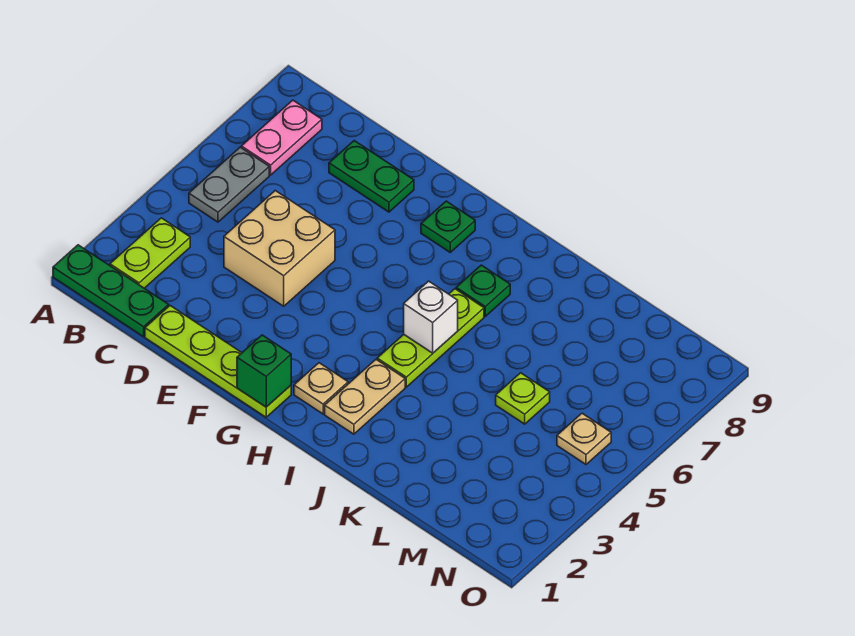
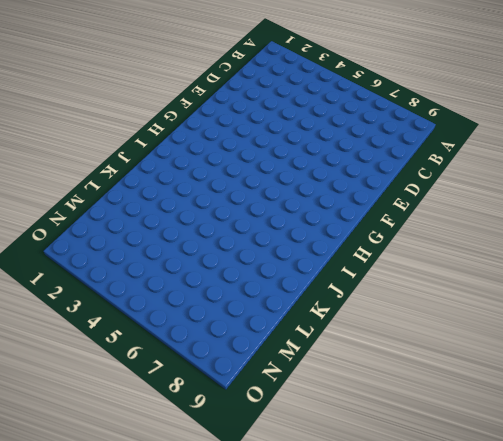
none -> green plate A1:C1 level 1
none -> lime plate B2:B3 level 1
none -> grey plate B5:B6 level 1

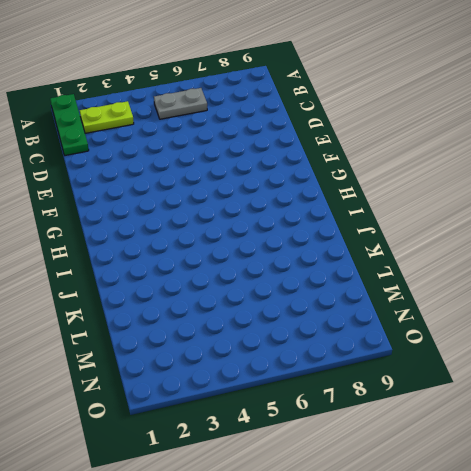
none -> pink plate B7:B8 level 1
none -> lime plate D1:G1 level 1
none -> tan brick D4:E5 level 1

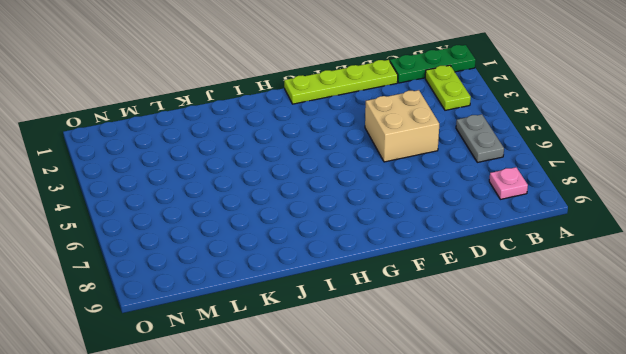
pink plate B8 level 1 -> pink plate B7:B8 level 1
none -> green plate D8:E8 level 1
none -> green plate G8 level 1
none -> tan plate H2 level 1

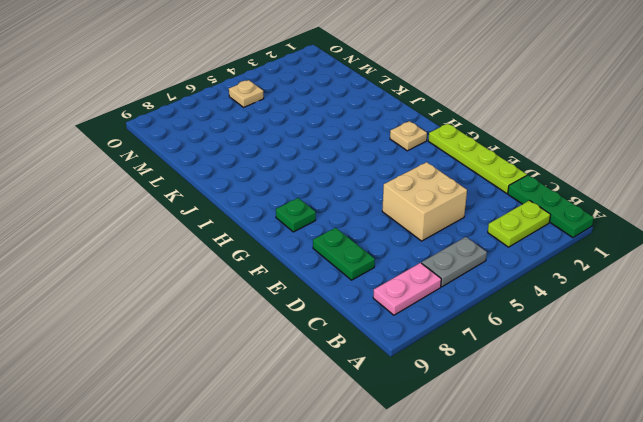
none -> tan plate I2:I3 level 1
none -> lime plate I4:I6 level 1
none -> green plate I7 level 1

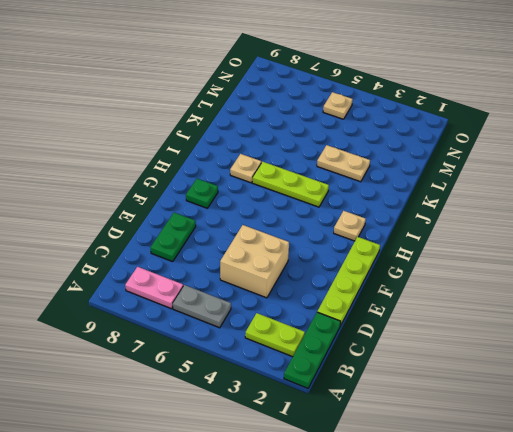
tan plate I7 level 1 -> green plate I7 level 1
tan plate K3:K4 level 1 -> tan plate I2:I3 level 1
none -> lime plate L5 level 1
none -> green brick G1 level 2
none -> white brick I5 level 2

